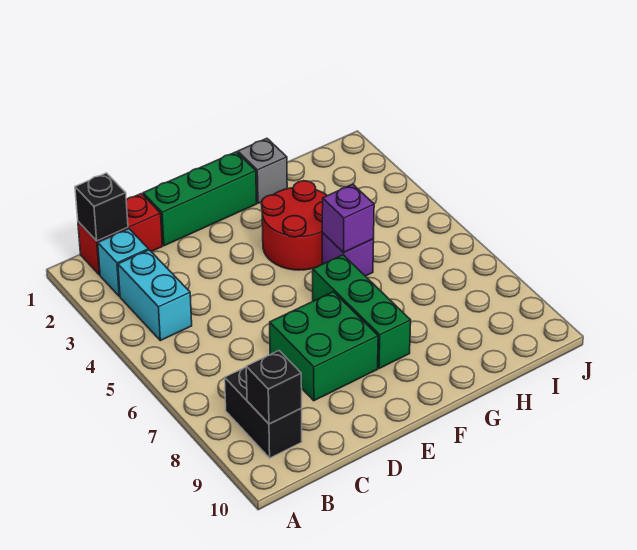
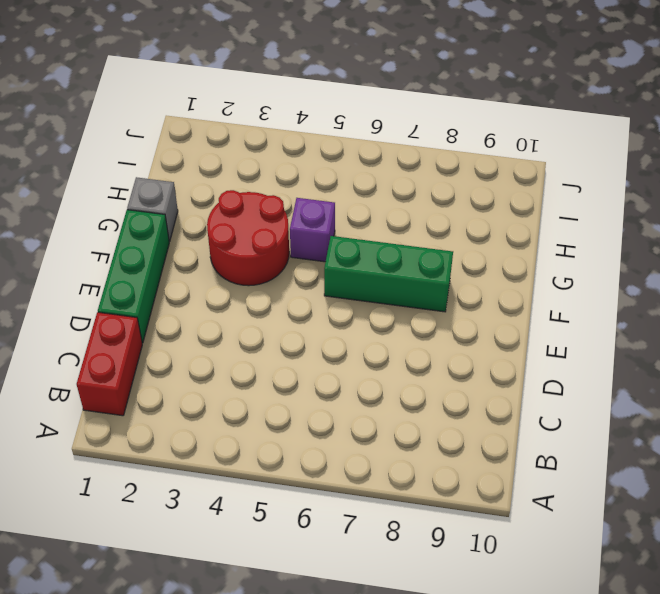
none -> cyan brick B2 level 1
none -> cyan brick B3:B4 level 1
none -> black brick B8:B9 level 1

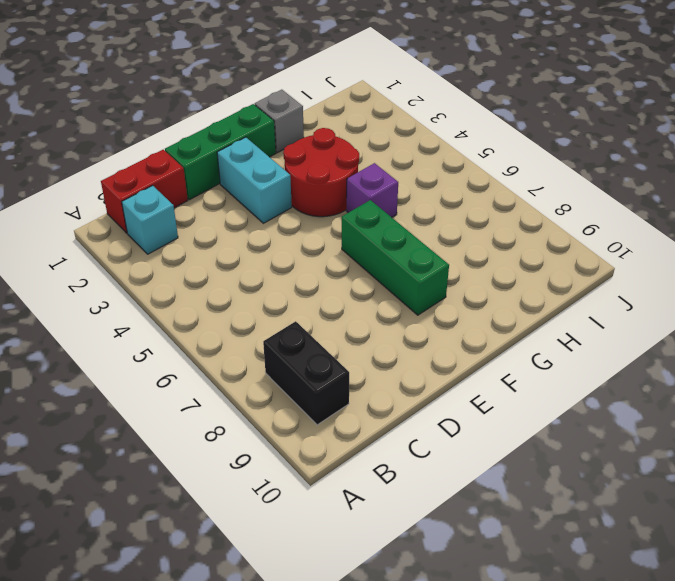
cyan brick E2:E3 level 1 -> cyan brick B3:B4 level 1
none -> green brick D7:E8 level 1
none -> black brick B1 level 2
none -> black brick B9 level 2

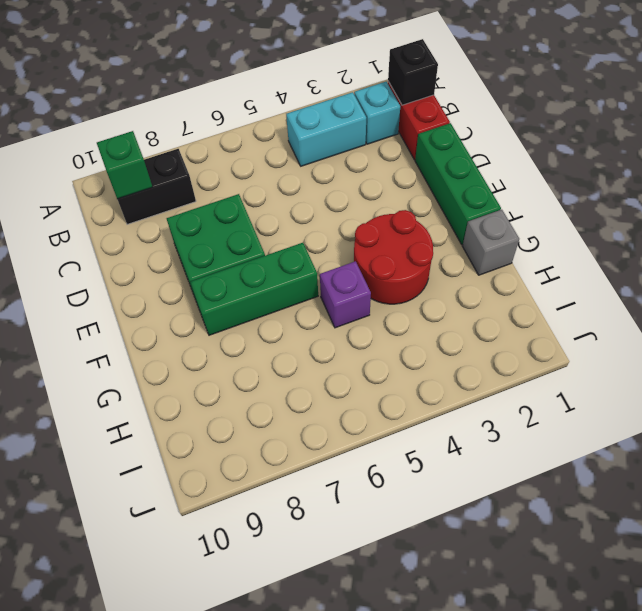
green brick B9 level 2 -> black brick B9 level 2
none -> purple brick G5 level 2

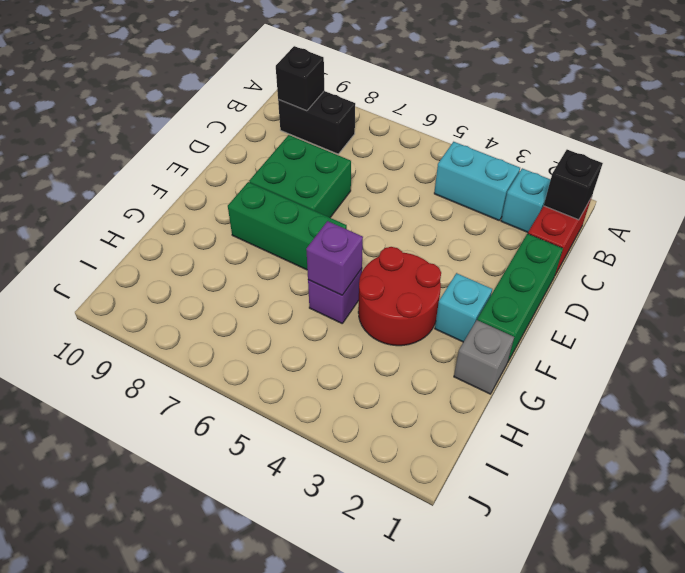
cyan brick F2 level 1 -> none

